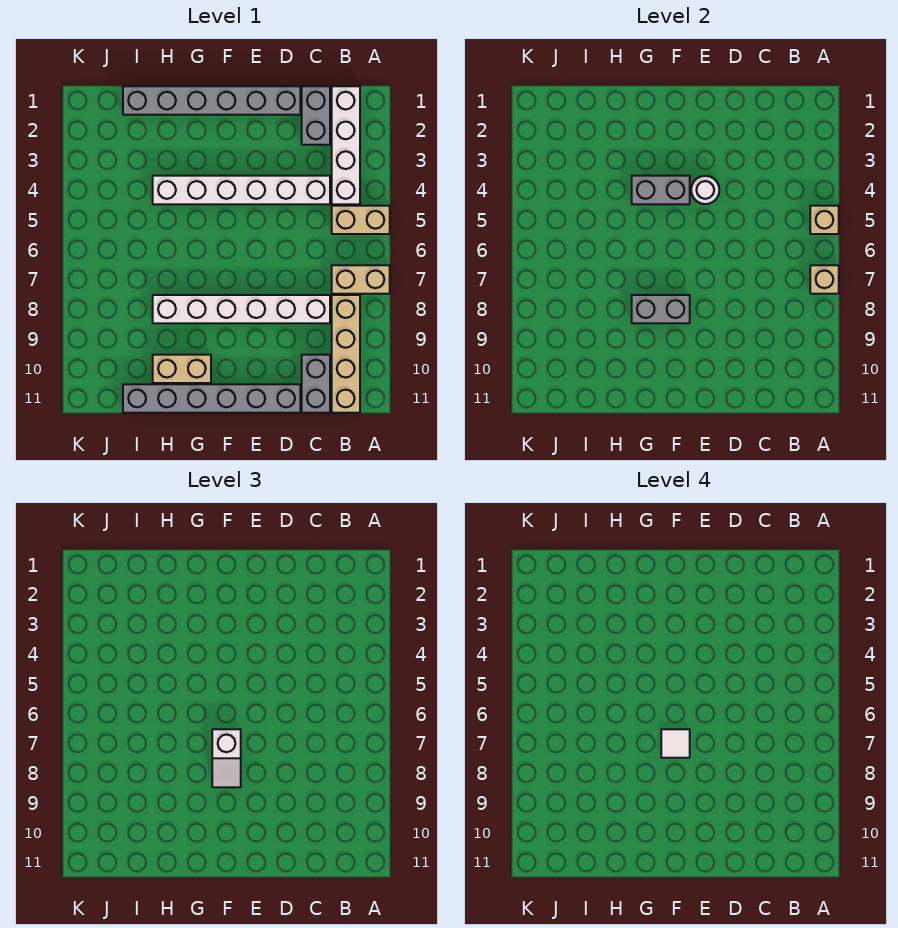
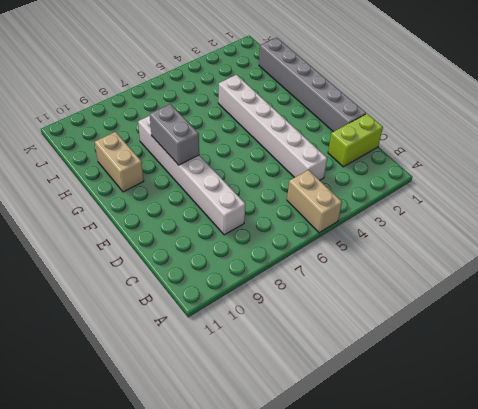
lime brick C1:C2 level 1 -> grey brick C1:C2 level 1
none -> tan brick A7:B7 level 1
none -> white brick B1:B4 level 1
none -> tan brick B8:B11 level 1

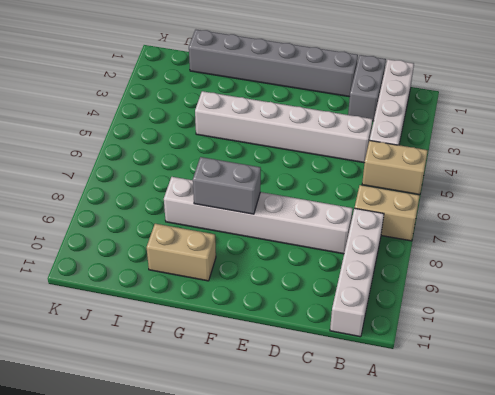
white brick B8:B11 level 1 -> tan brick B8:B11 level 1
none -> grey brick C10:C11 level 1
none -> grey brick D11:I11 level 1
none -> tan brick A5 level 2

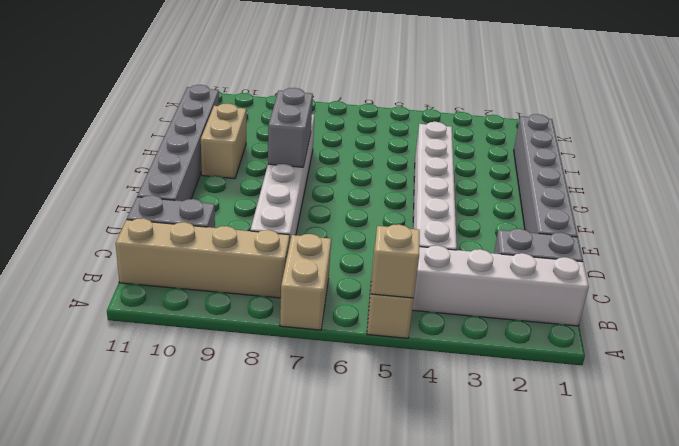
none -> tan brick A7 level 2
none -> white round brick E4 level 2
none -> grey brick F4:G4 level 2

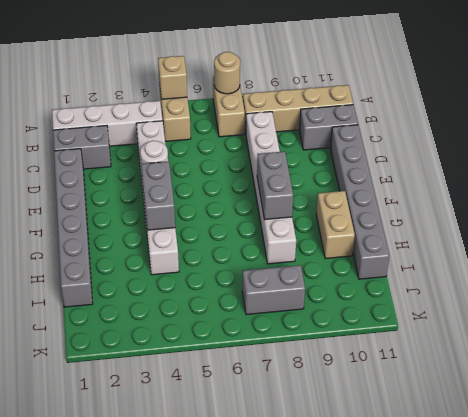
tan round brick A7 level 2 -> tan brick A7 level 2
grey brick J7:J8 level 1 -> none
none -> white slope F7:F8 level 3 top 7
none -> white tile F7 level 4

